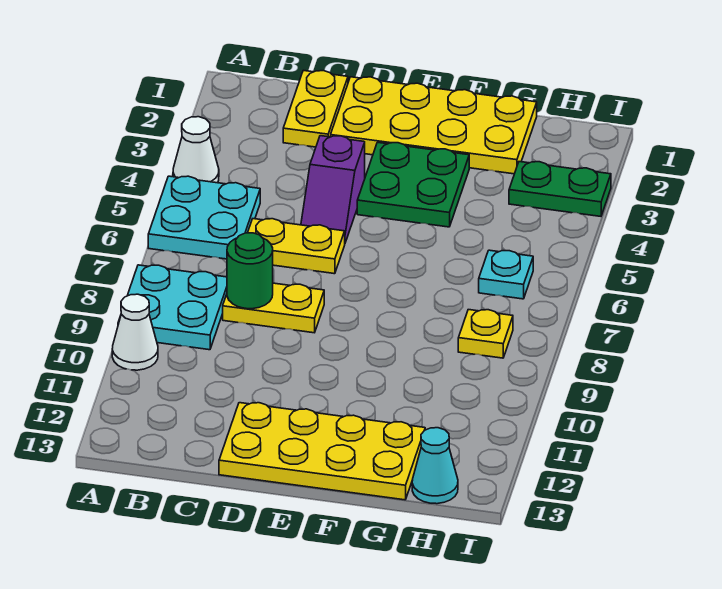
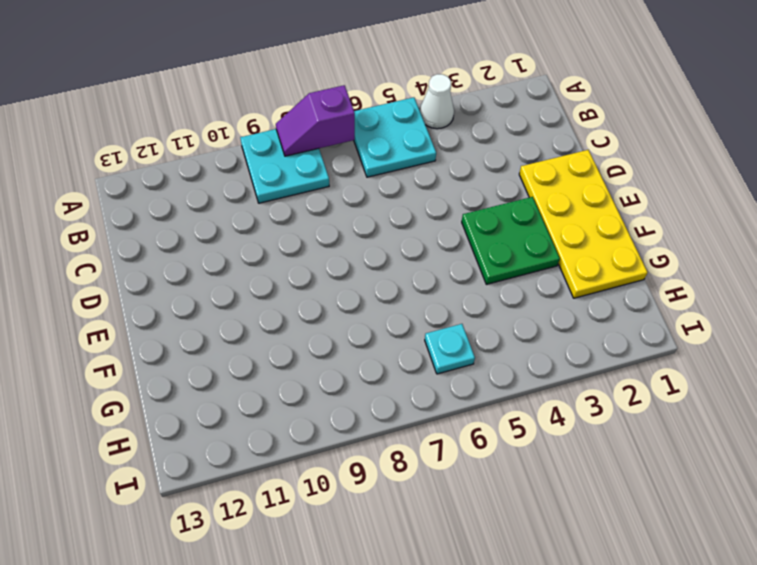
purple slope A7:A8 level 2 top 7 -> purple slope D4:D5 level 1 top 4
none -> white cone A10 level 1
none -> yellow plate C1:C2 level 1
none -> yellow plate C6:D6 level 1

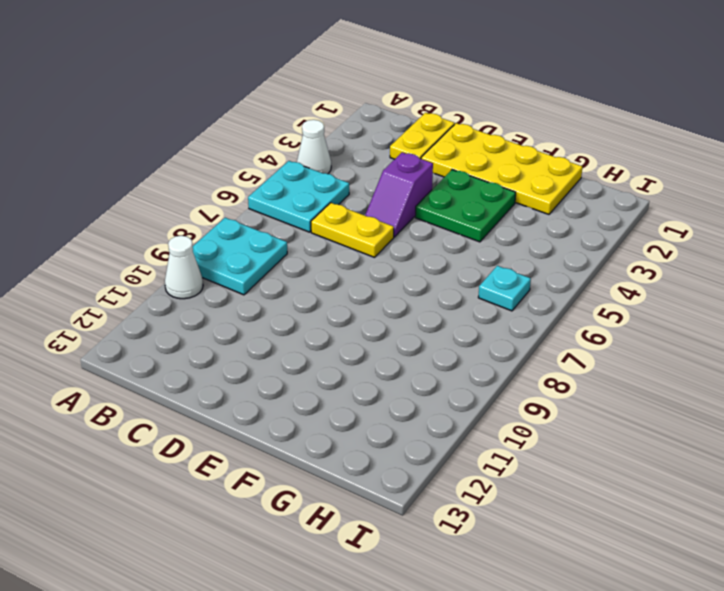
none -> yellow plate C8:D8 level 1
none -> yellow plate D12:G13 level 1
none -> green plate H3:I3 level 1

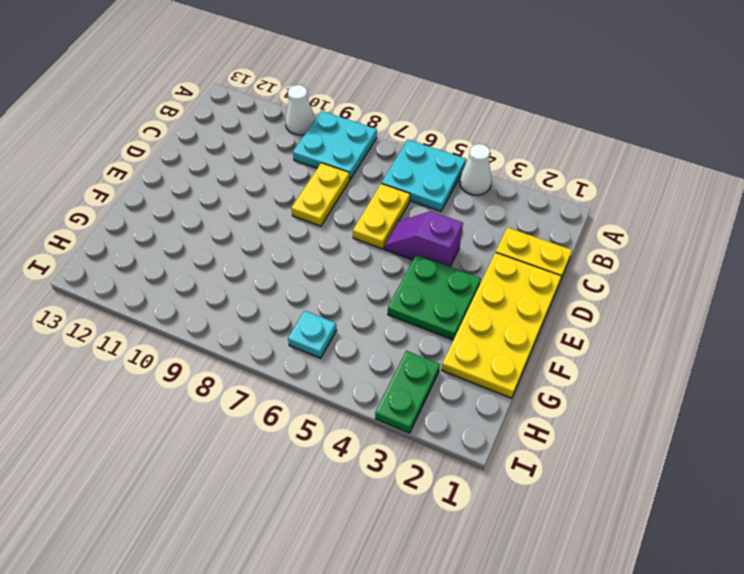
none -> yellow plate D12:G13 level 1
none -> yellow plate H8 level 1
none -> cyan cone H13 level 1

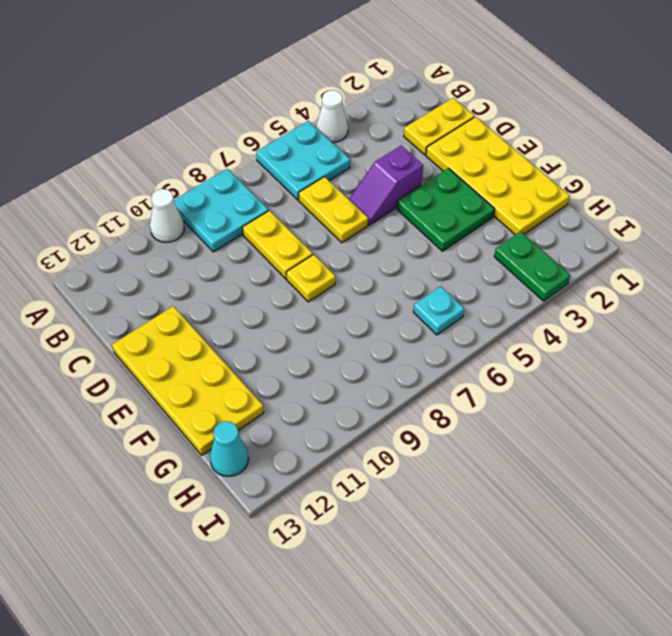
yellow plate E8 level 1 -> yellow plate H8 level 1
none -> green round brick C8 level 2

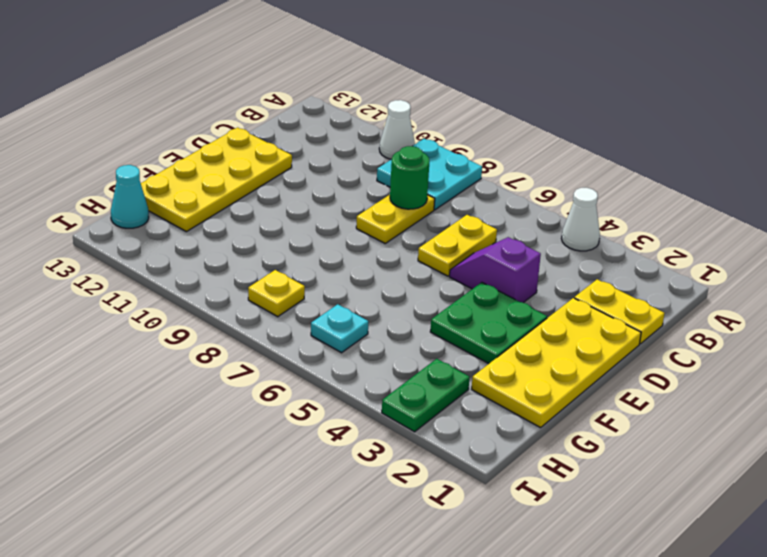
none -> cyan plate A5:B6 level 1

